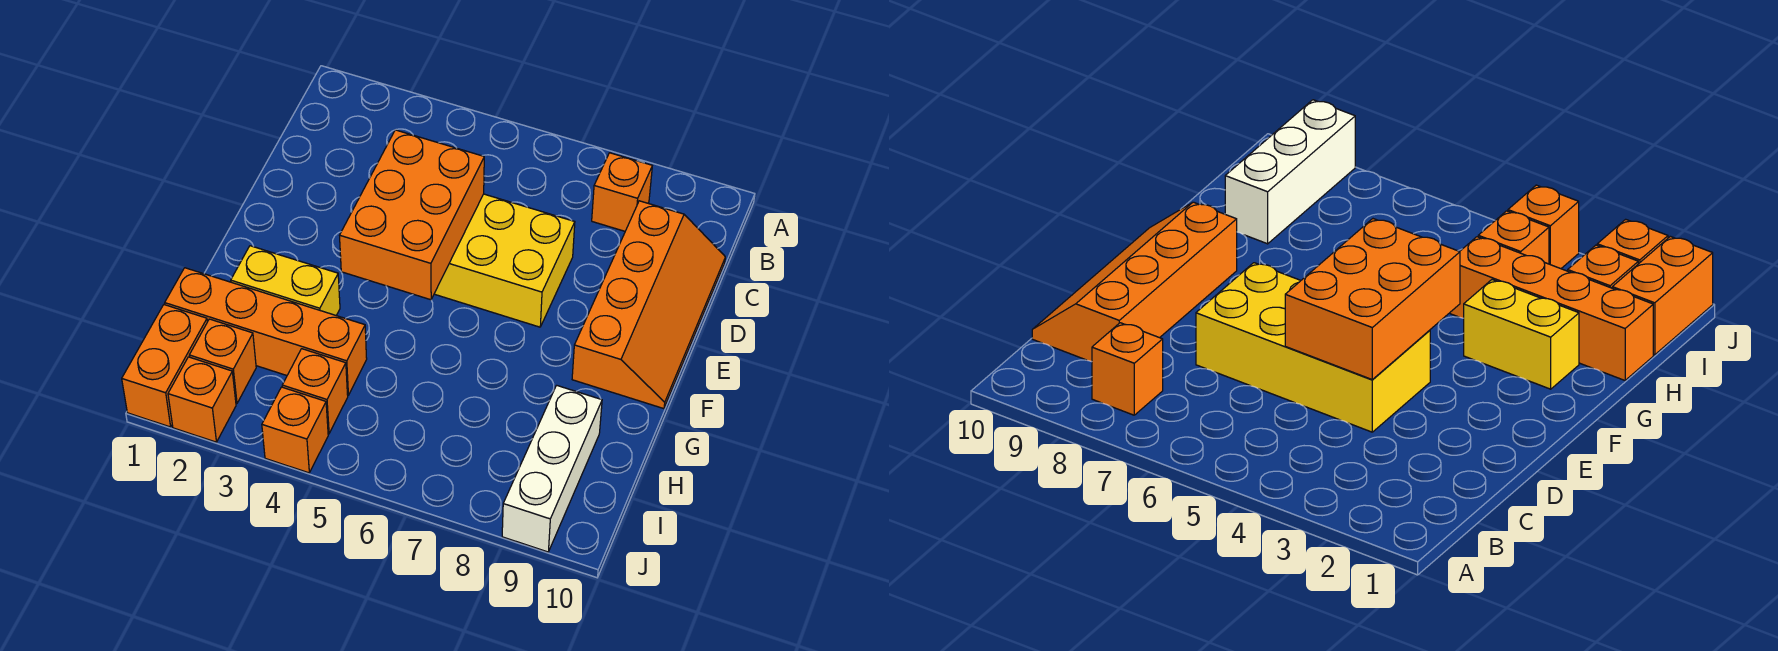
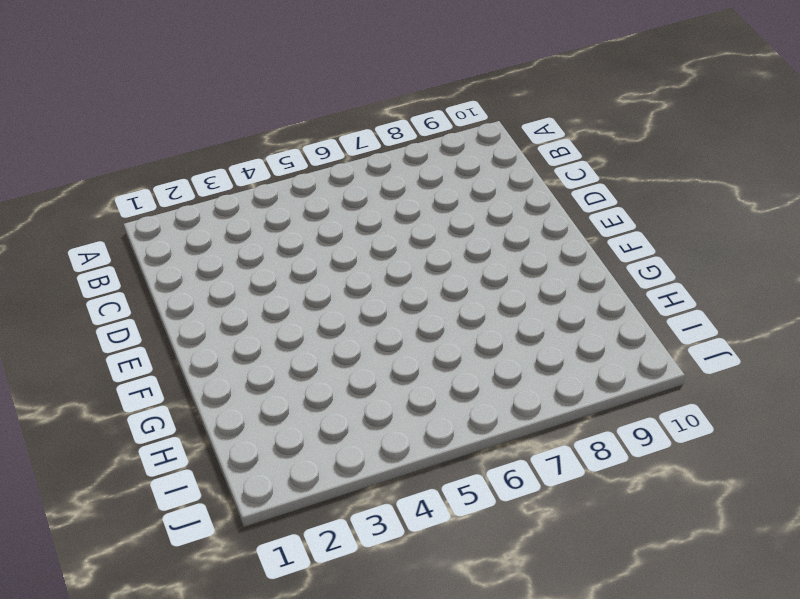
none -> orange brick B8 level 1
none -> orange slope C9:F10 level 1 top 9
none -> yellow brick D4:E7 level 1

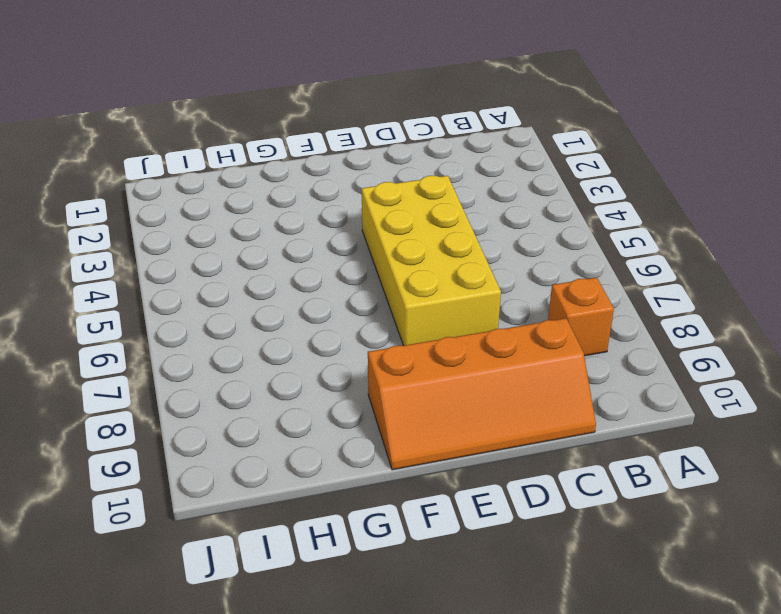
none -> yellow brick G2:G3 level 1
none -> orange brick H1:H4 level 1
none -> white brick H9:J9 level 1

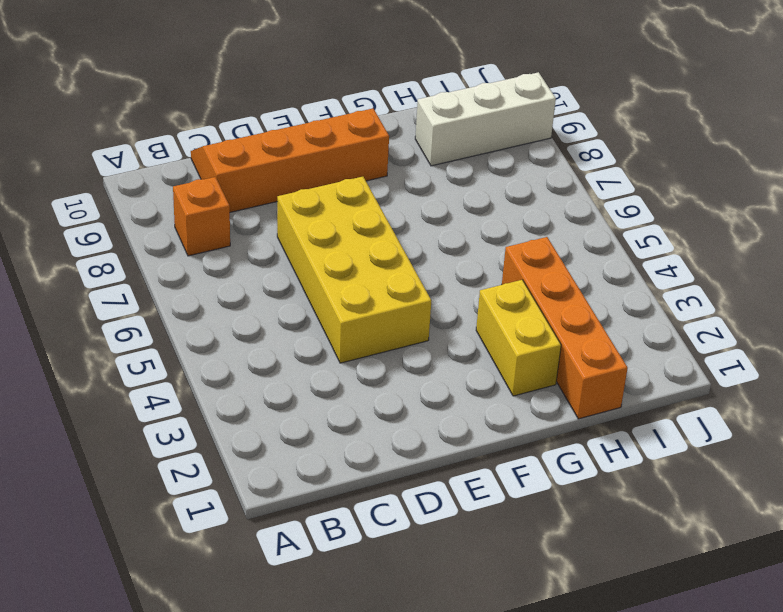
none -> orange brick I1:J1 level 1
none -> orange brick I2 level 1
none -> orange brick I4 level 1

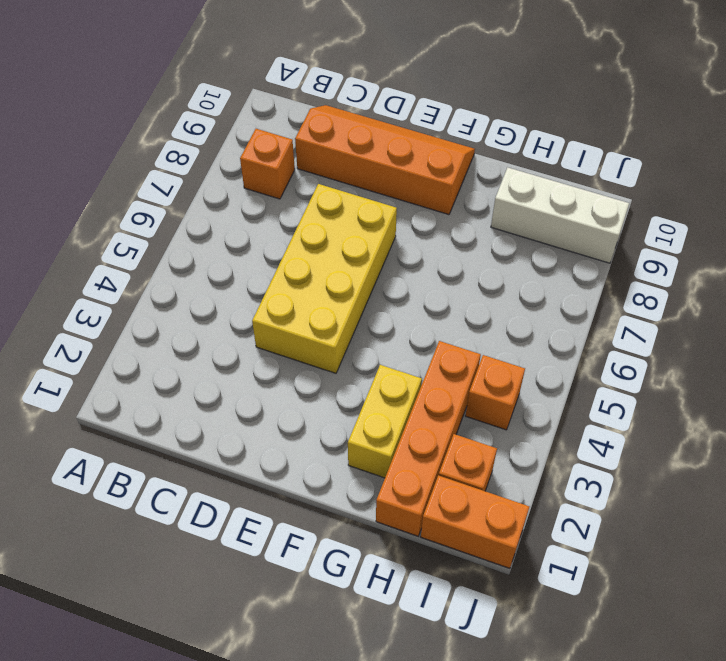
none -> orange brick J2 level 1
none -> orange brick J4 level 1
none -> orange brick D4:F5 level 2

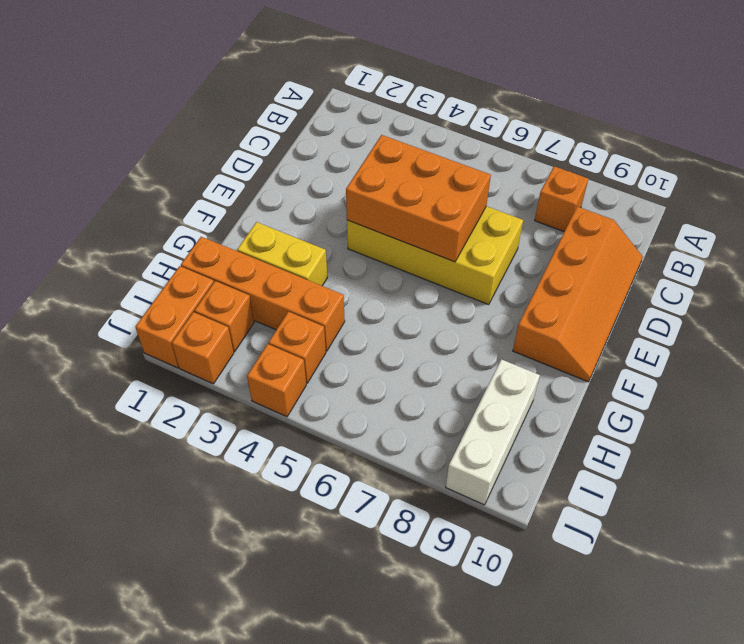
orange brick D4:E6 level 2 -> orange brick D4:F5 level 2

